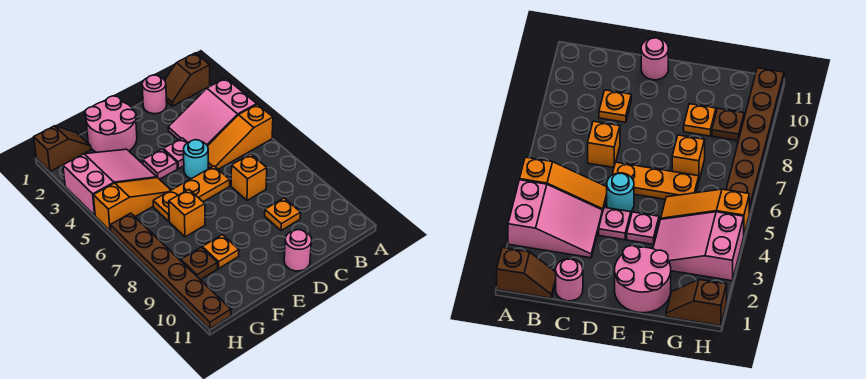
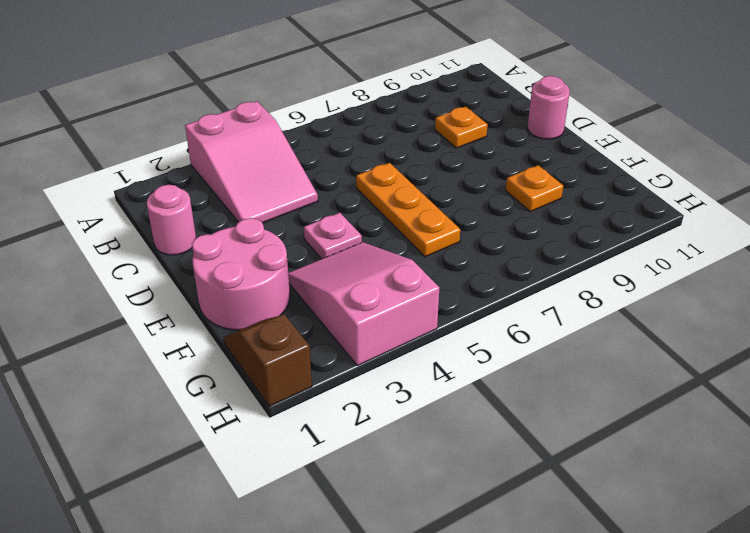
none -> brown slope A1:B1 level 1 top A
none -> orange slope A5:C5 level 1 top A
none -> orange brick C7 level 1

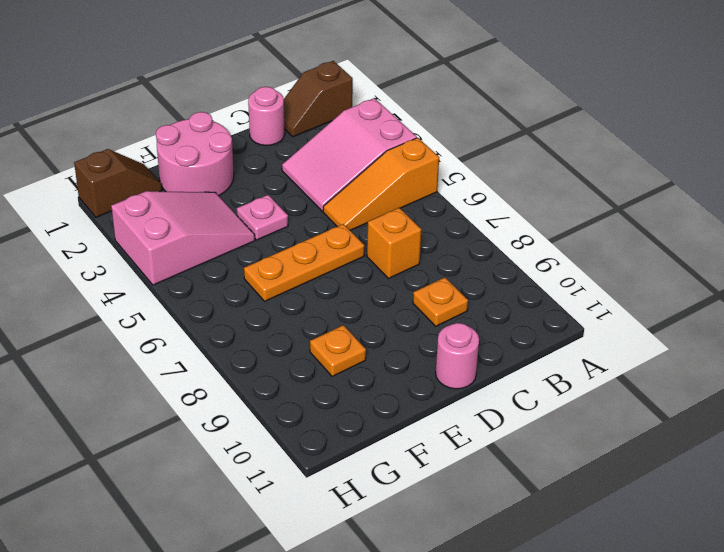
none -> pink plate D4 level 1
none -> cyan round brick D5 level 1
none -> orange slope F5:H5 level 1 top H

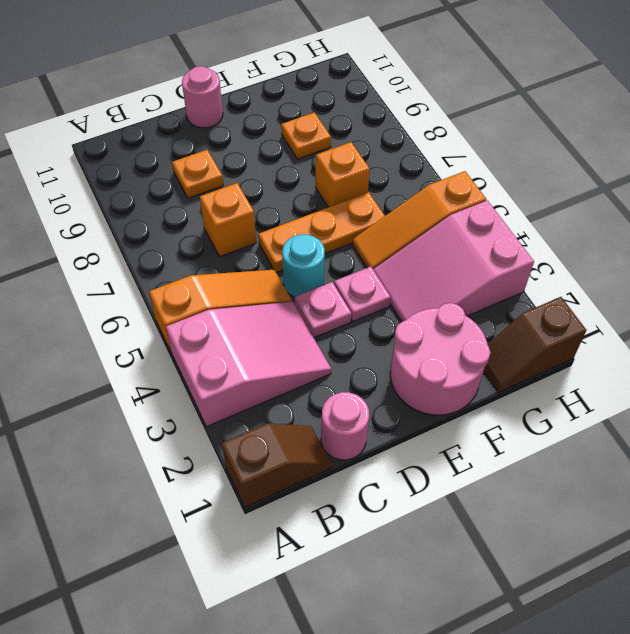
none -> brown plate G9 level 1
none -> brown plate H6:H11 level 1

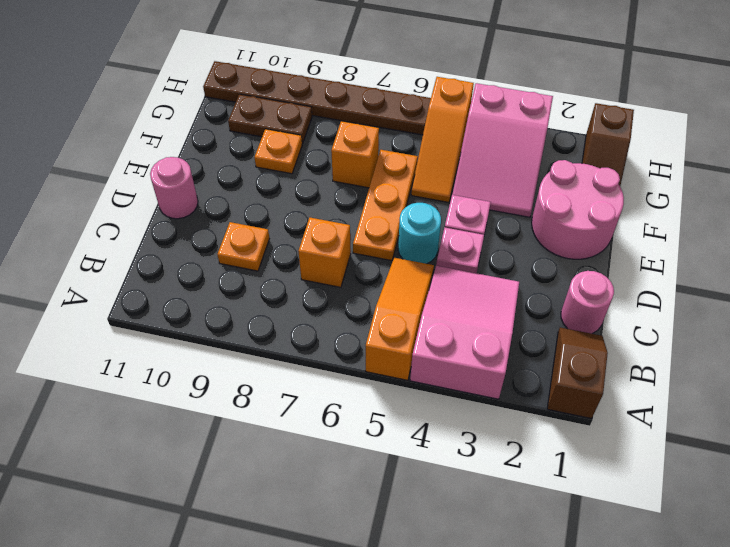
brown plate G9:G10 level 1 -> brown plate G9 level 1

